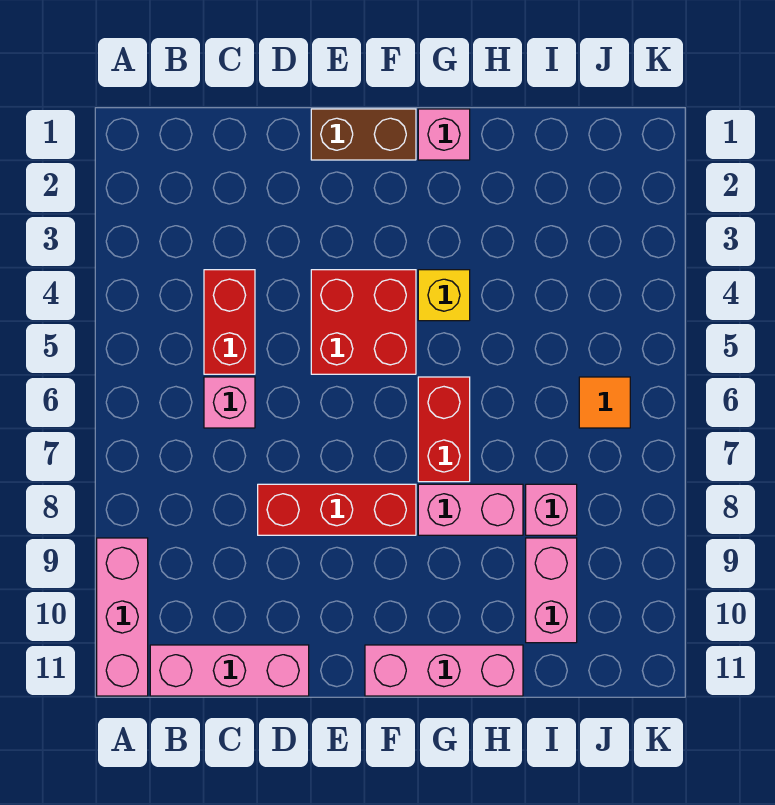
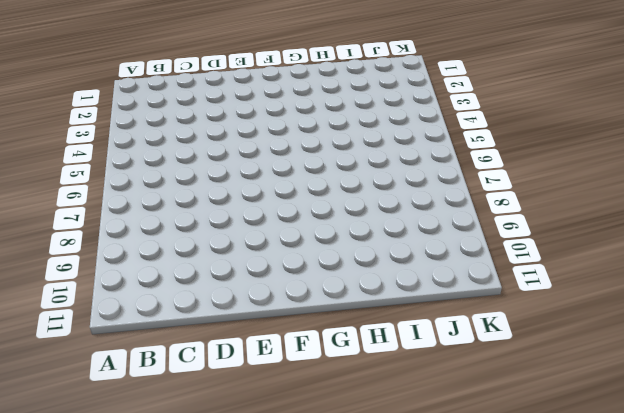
none -> pink brick A9:A11 level 1
none -> pink brick B11:D11 level 1
none -> red brick C4:C5 level 1

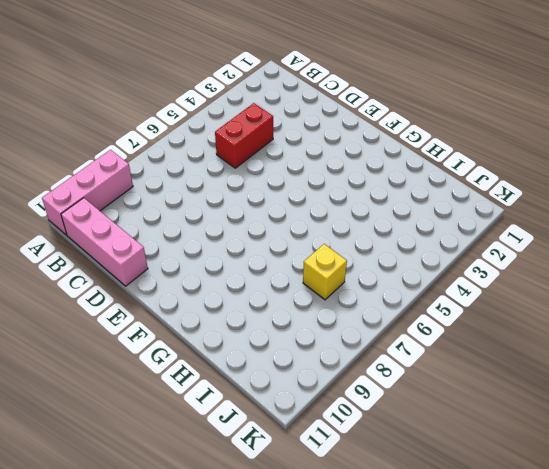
yellow brick I7 level 1 -> yellow brick G4 level 1
none -> pink brick C6 level 1
none -> red brick D8:F8 level 1
none -> brown brick E1:F1 level 1

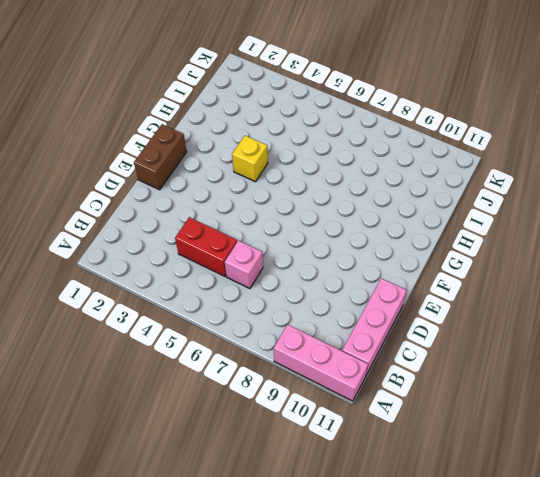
none -> red brick D8:F8 level 1
none -> red brick E4:F5 level 1
none -> pink brick F11:H11 level 1

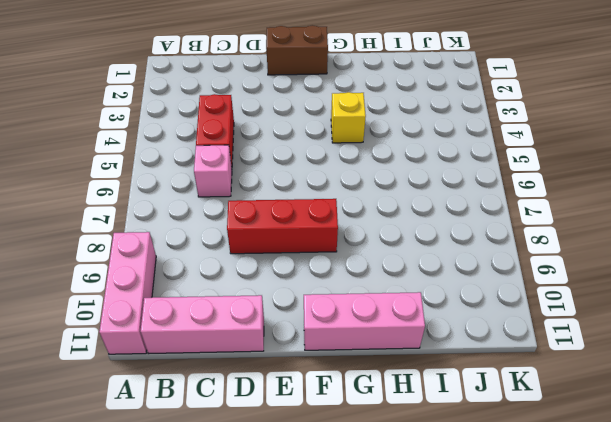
none -> red brick E4:F5 level 1
none -> pink brick G1 level 1
none -> red brick G6:G7 level 1

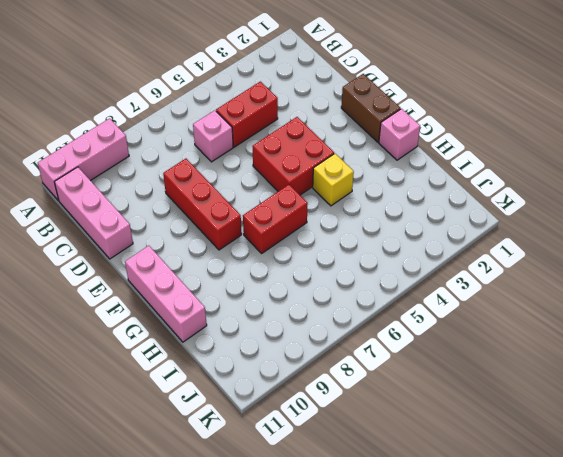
none -> pink brick G8:H8 level 1
none -> pink brick I8 level 1
none -> pink brick I9:I10 level 1

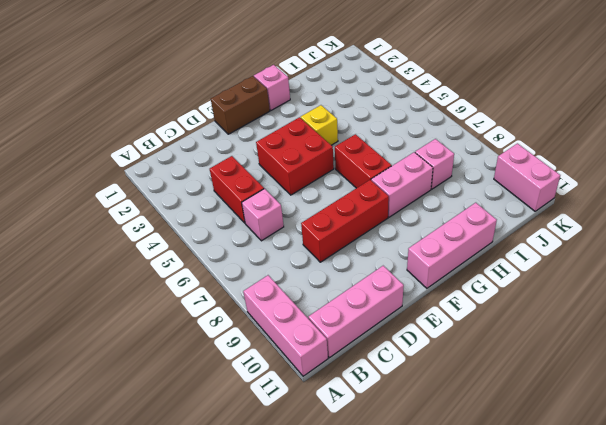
pink brick K10:K11 level 1 -> pink brick I9:I10 level 1
none -> orange tile J6 level 1

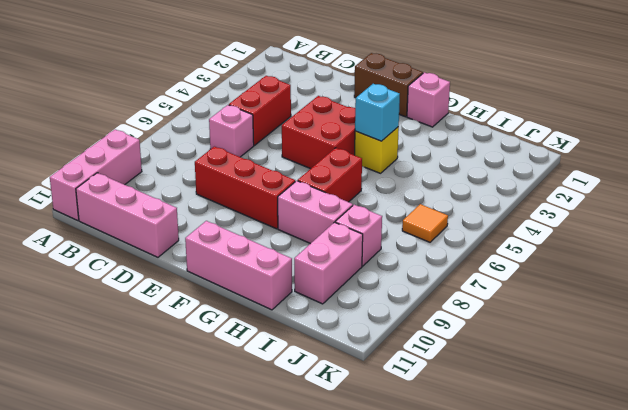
cyan brick G4 level 2 -> none

